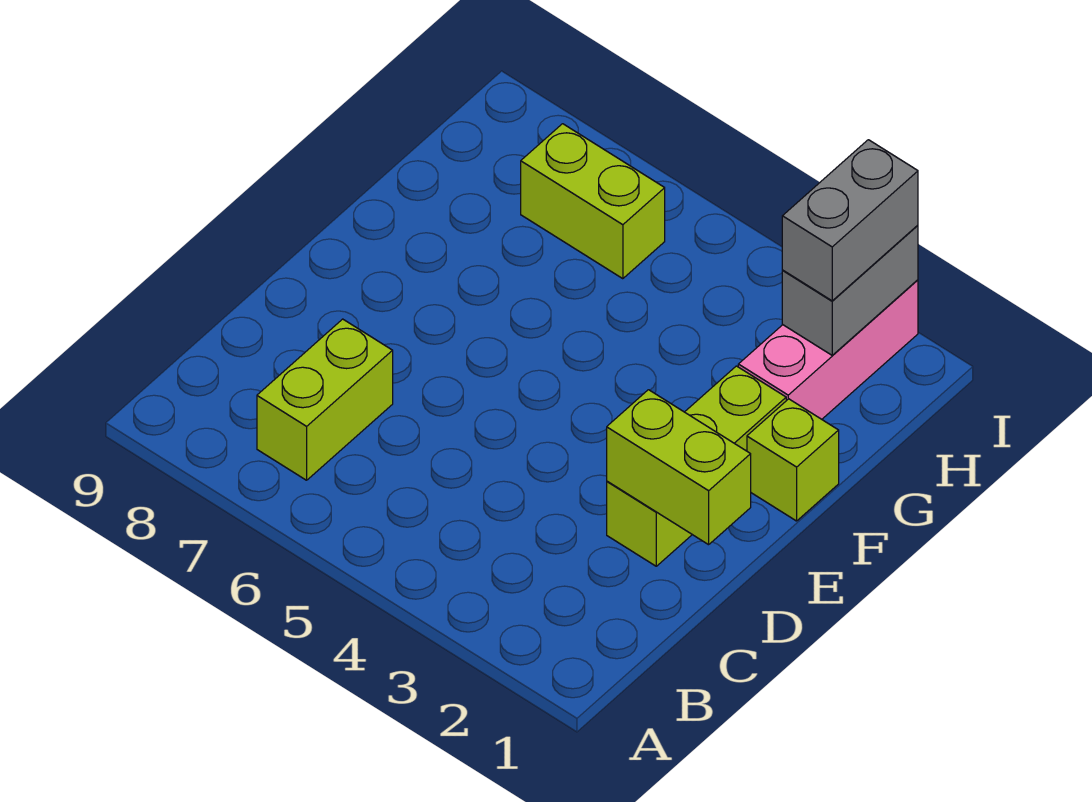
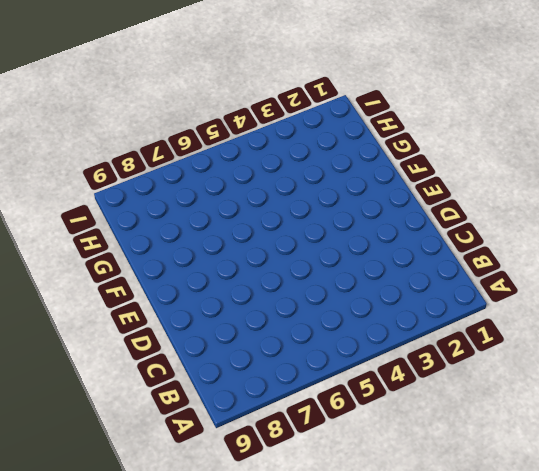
none -> lime brick B7:C7 level 1
none -> lime brick D2:F2 level 1

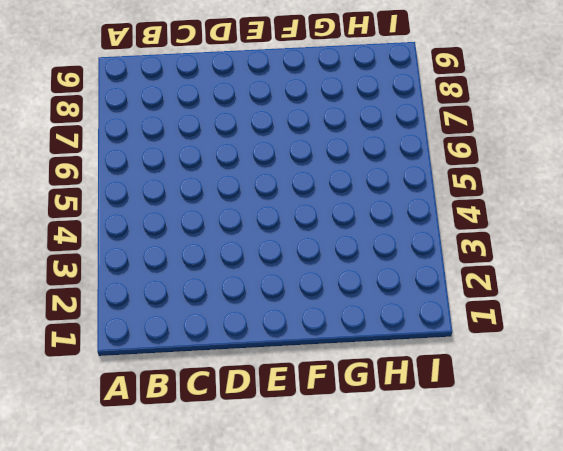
none -> lime brick B7:C7 level 1
none -> lime brick D2:F2 level 1

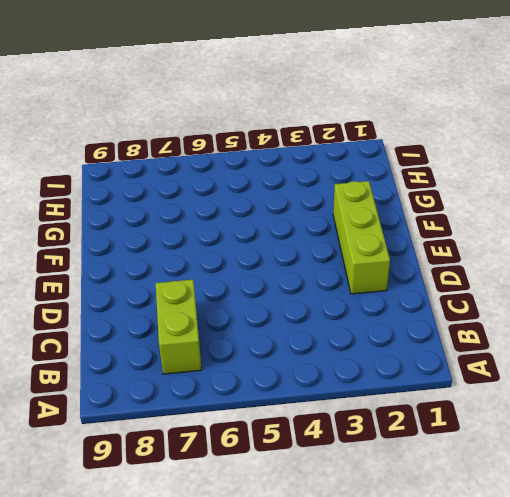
none -> lime brick F1 level 1
none -> pink brick G2:I2 level 1

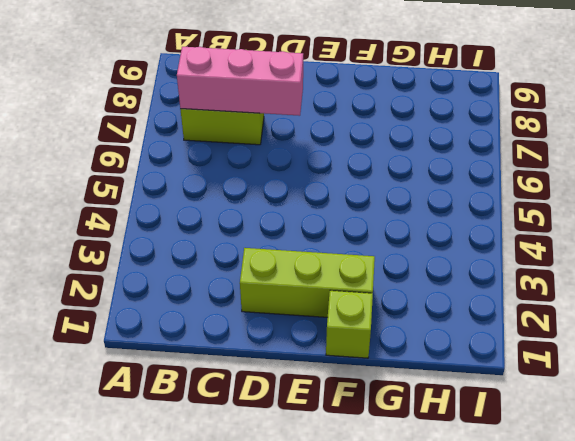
pink brick B7:D7 level 2 -> pink brick G2:I2 level 1
none -> lime brick H6:H7 level 1
none -> lime brick D1:D2 level 2

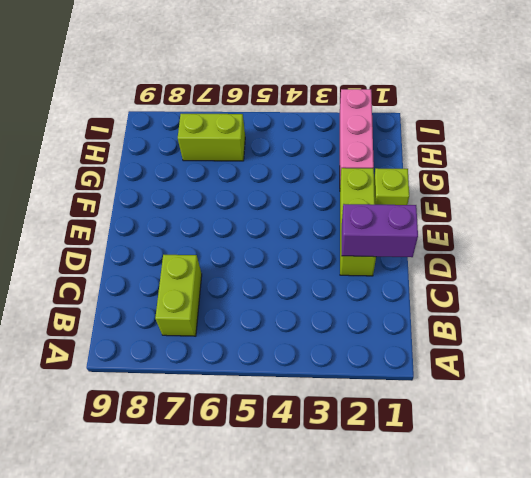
purple brick D1:D2 level 2 -> lime brick D1:D2 level 2
none -> grey brick H2:I2 level 2
none -> grey brick H2:I2 level 3

